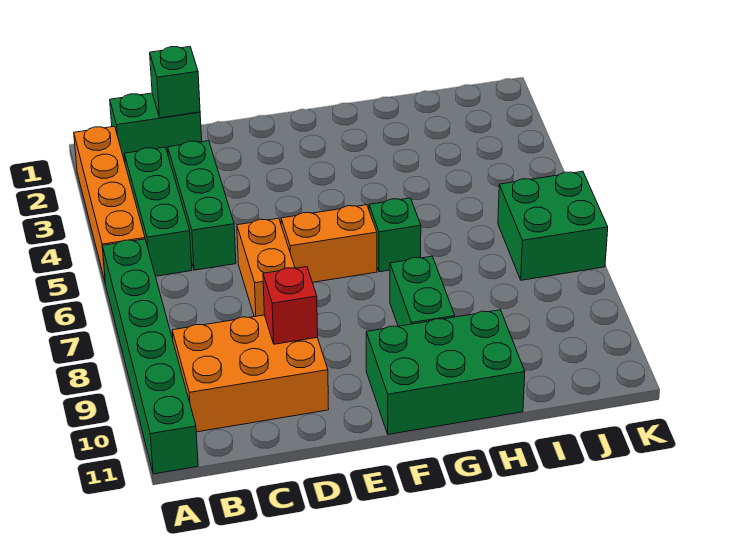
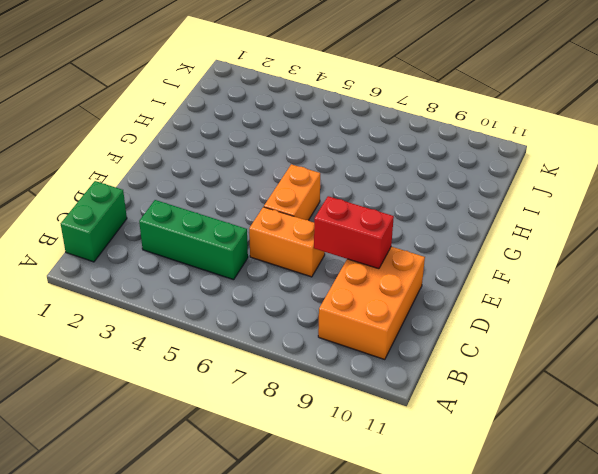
red brick D8:D9 level 2 -> red brick D9 level 2
none -> orange brick A2:A5 level 1
none -> green brick A6:A11 level 1
none -> green brick B3:B5 level 1

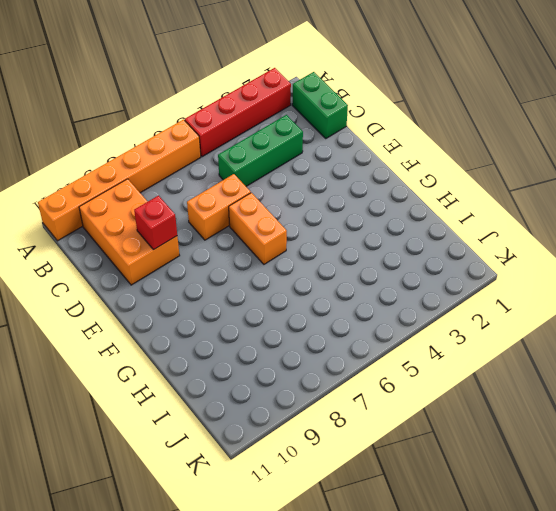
red brick A2:A5 level 1 -> orange brick A2:A5 level 1
orange brick A6:A11 level 1 -> green brick A6:A11 level 1
none -> green brick B3:B5 level 1
none -> green brick F10:H11 level 1
none -> green brick G6 level 1

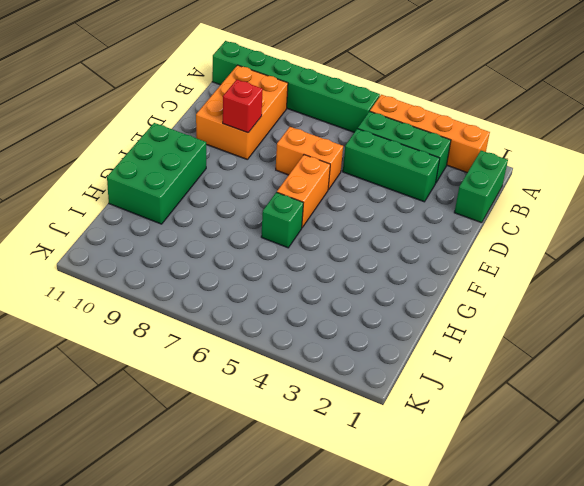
none -> green brick G8:G9 level 1
none -> green brick J6:K7 level 1
none -> green brick C1 level 2

